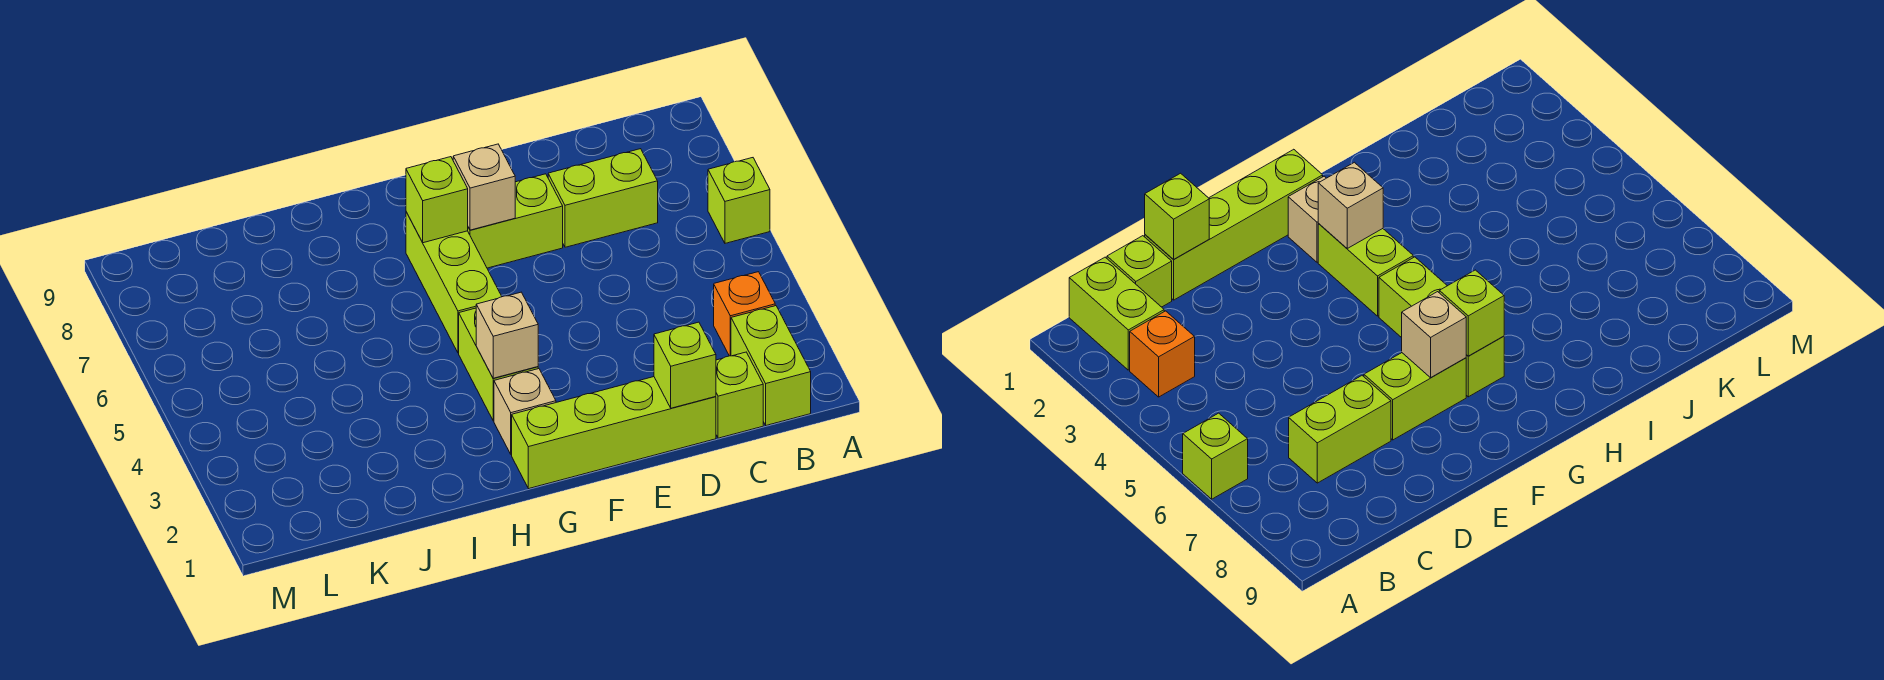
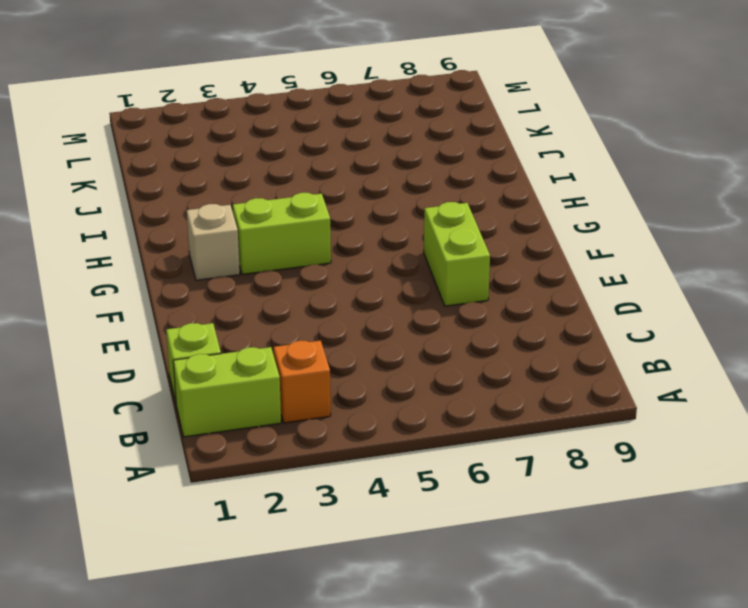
none -> lime brick A6 level 1
none -> lime brick C7:D7 level 1
none -> lime brick D1:G1 level 1

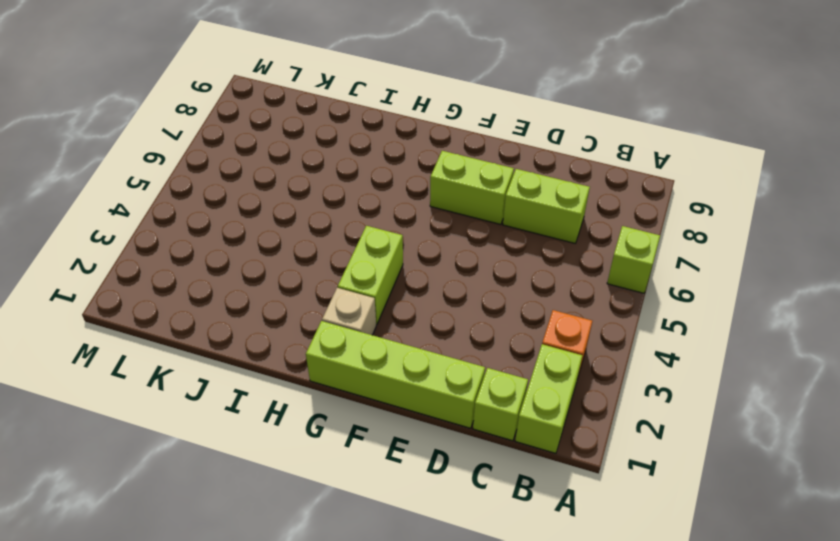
none -> lime brick G5:G7 level 1
none -> lime brick D1 level 2
none -> tan brick F7 level 2

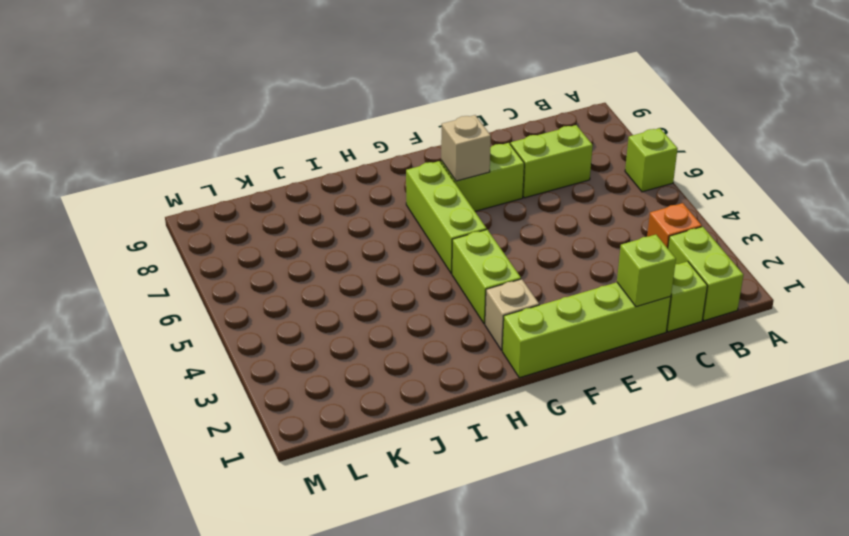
none -> tan brick G3 level 2
none -> lime brick G7 level 2

